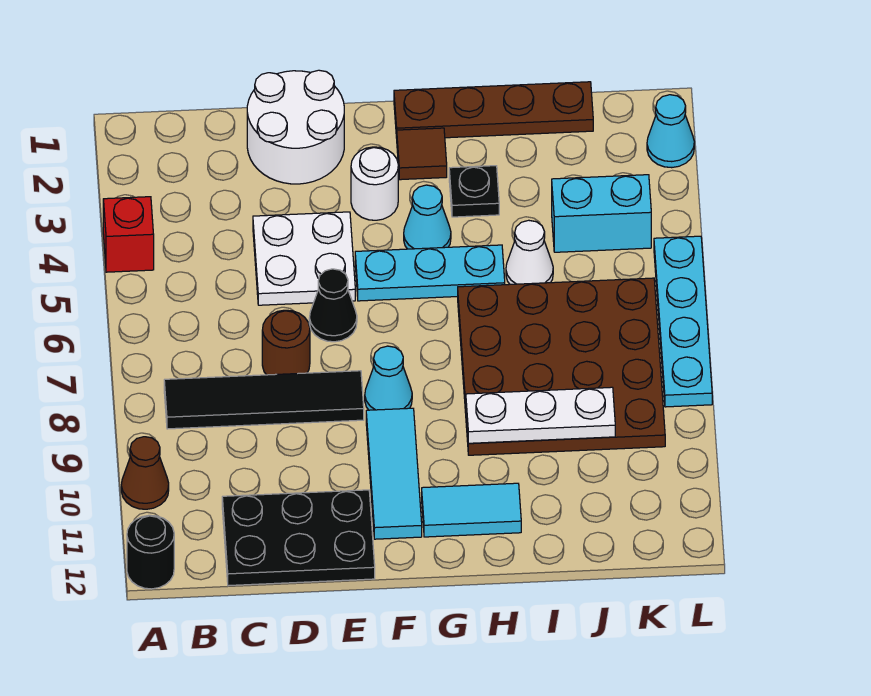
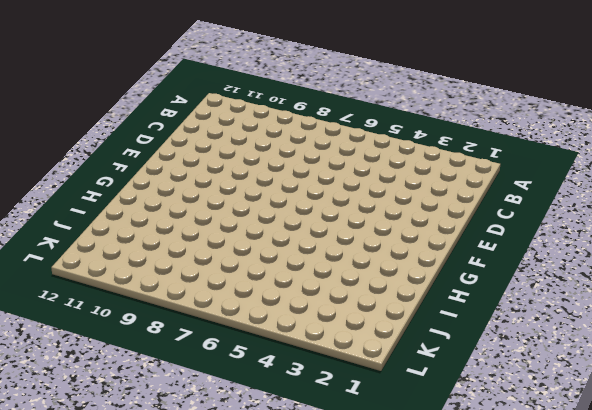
none -> red brick A4 level 1
none -> brown cone A10 level 1
none -> black round brick A12 level 1

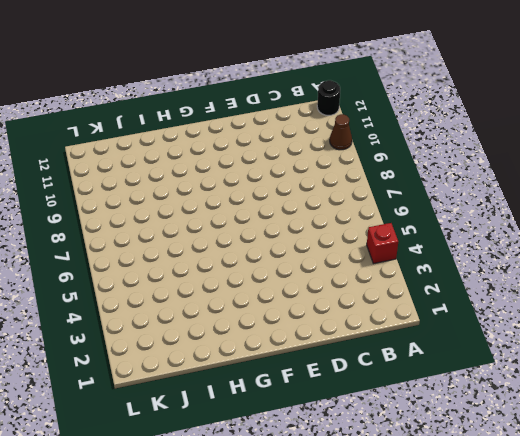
none -> black tile B8:E8 level 1
none -> black plate C11:E12 level 1
none -> white round brick D1:E2 level 1

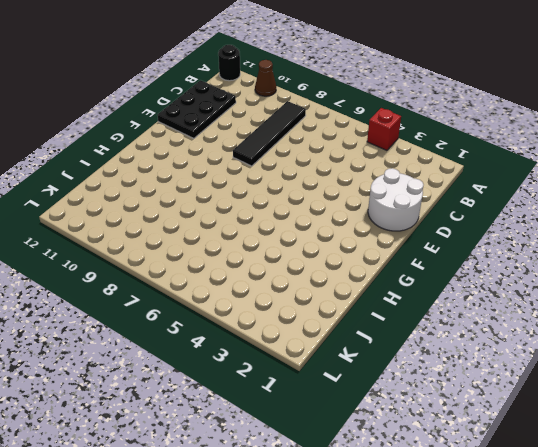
none -> white plate D4:E5 level 1
none -> brown round brick D7 level 1
none -> black cone E6 level 1

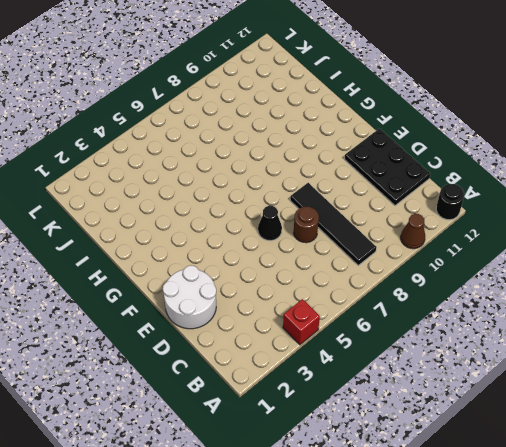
none -> white plate D4:E5 level 1
none -> white round brick F3 level 1
none -> cyan plate F5:H5 level 1

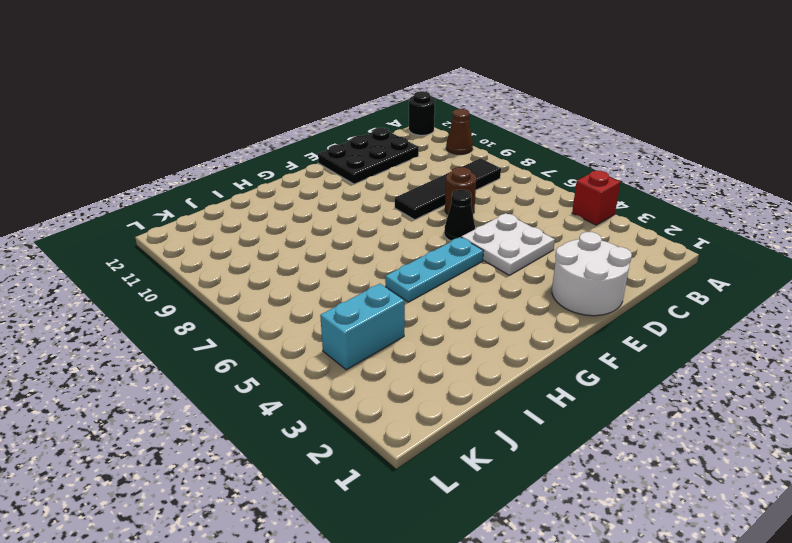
none -> white round brick F3 level 1
none -> cyan cone F8 level 1
none -> cyan tile F9:F11 level 1

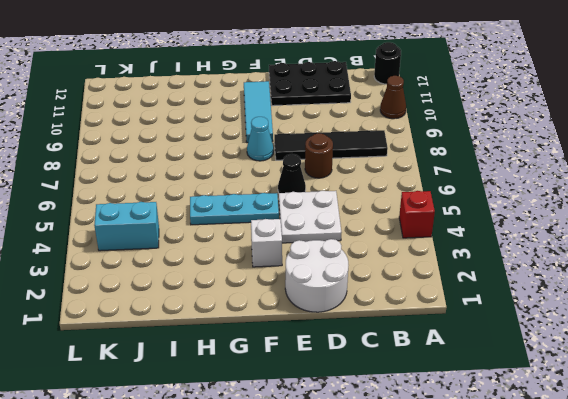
white brick F3 level 1 -> white round brick F3 level 1
none -> brown plate G1:J1 level 1
none -> brown tile G2 level 1
none -> cyan cone G4 level 1

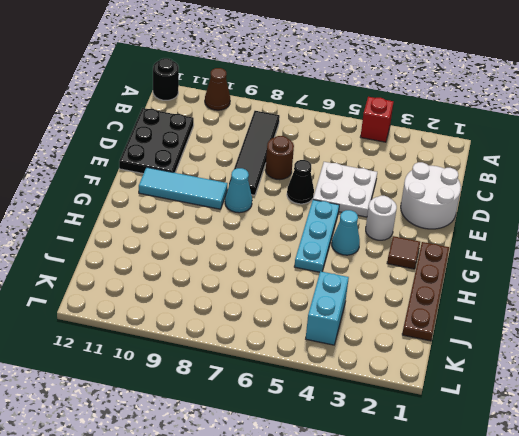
none -> cyan tile G11:H11 level 1
none -> black plate H3 level 1
none -> brown plate H6:K9 level 1

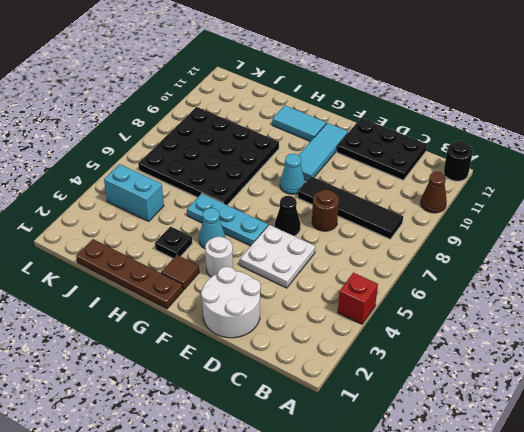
black plate H6:K9 level 1 -> brown plate H6:K9 level 1
none -> white cone I5 level 1
none -> cyan cone L2 level 1
none -> cyan plate L5:L8 level 1

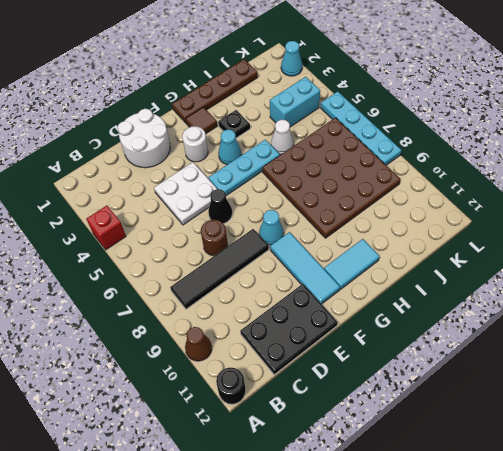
none -> white plate H9:J9 level 2

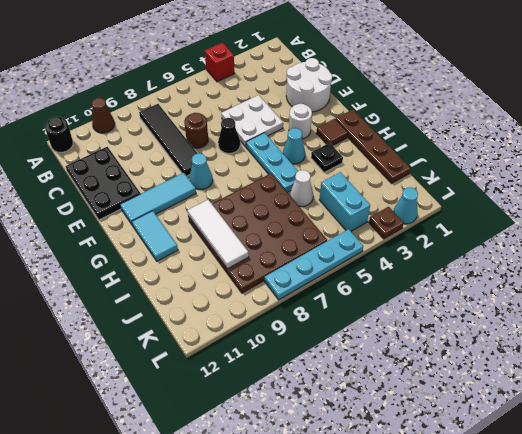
white tile H9:J9 level 2 -> white plate H9:J9 level 2
brown plate L3 level 1 -> none

